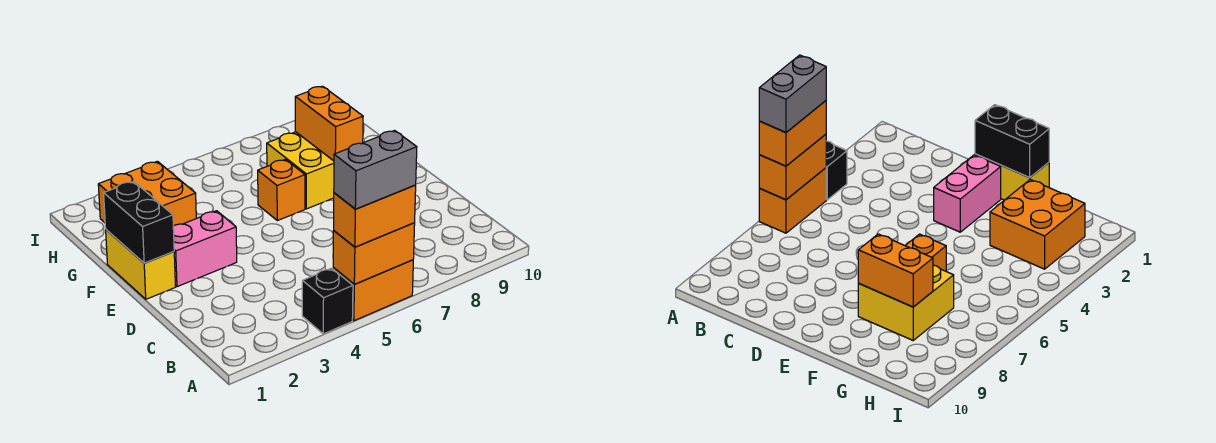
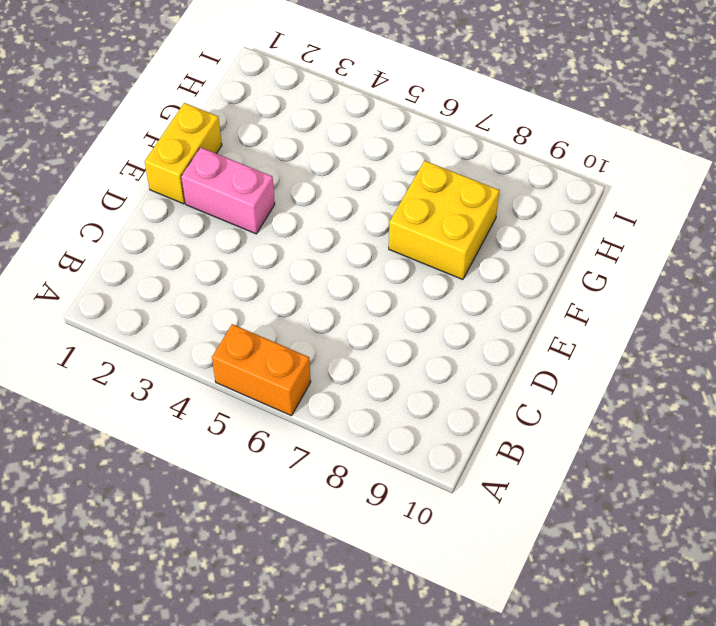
none -> black brick A4 level 1
none -> orange brick F6 level 1
none -> orange brick G2:H3 level 1

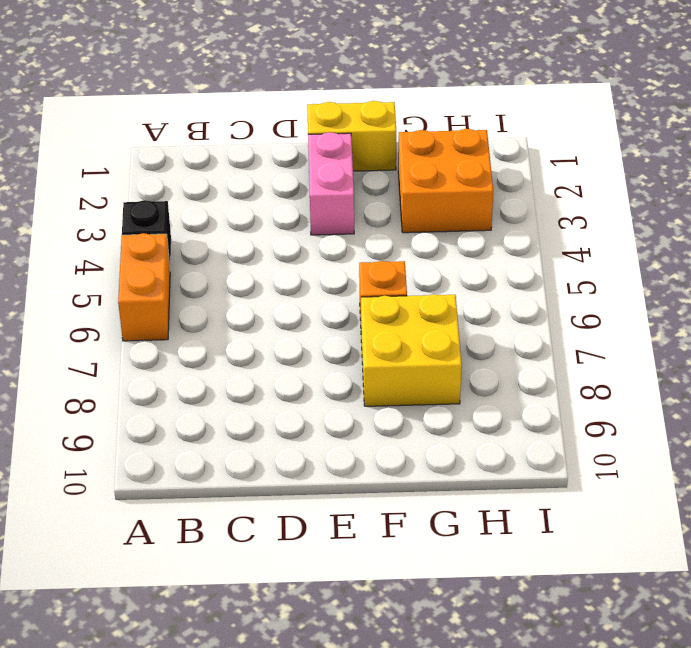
none -> orange brick A5:A6 level 2
none -> black brick E1:F1 level 2
none -> orange brick F8:G8 level 2

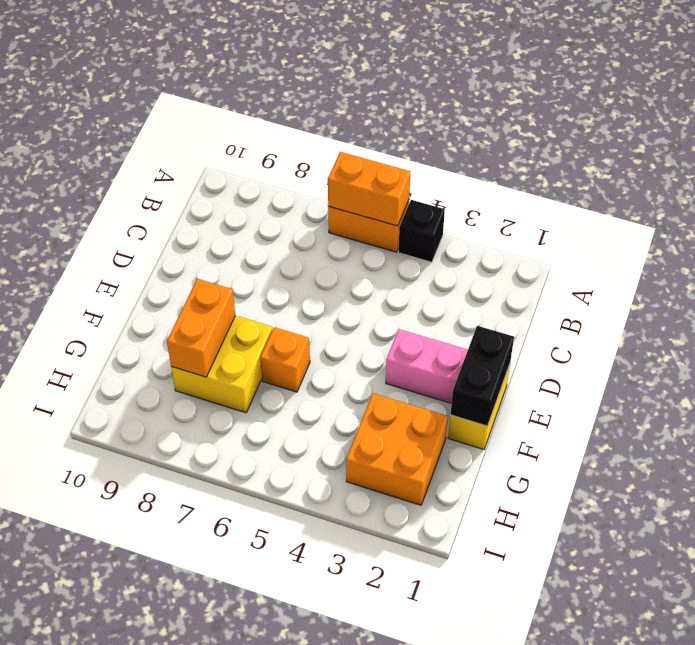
none -> orange brick A5:A6 level 3
none -> grey brick A5:A6 level 4

